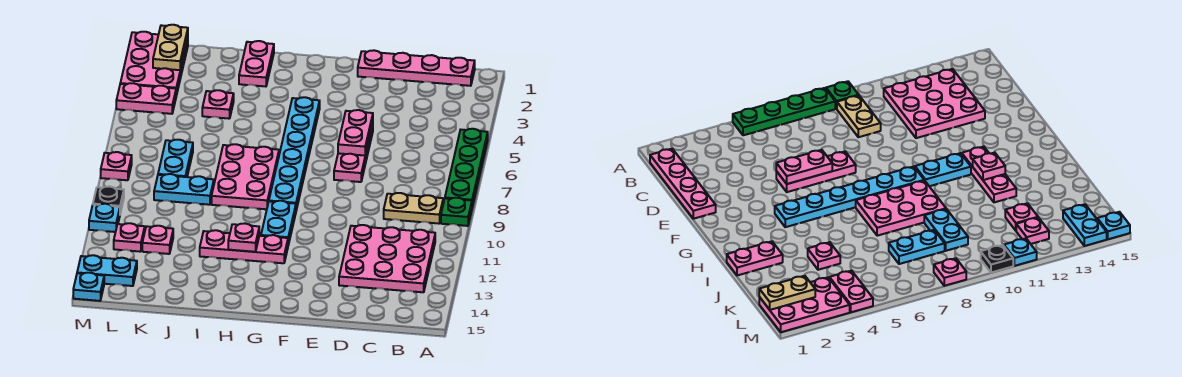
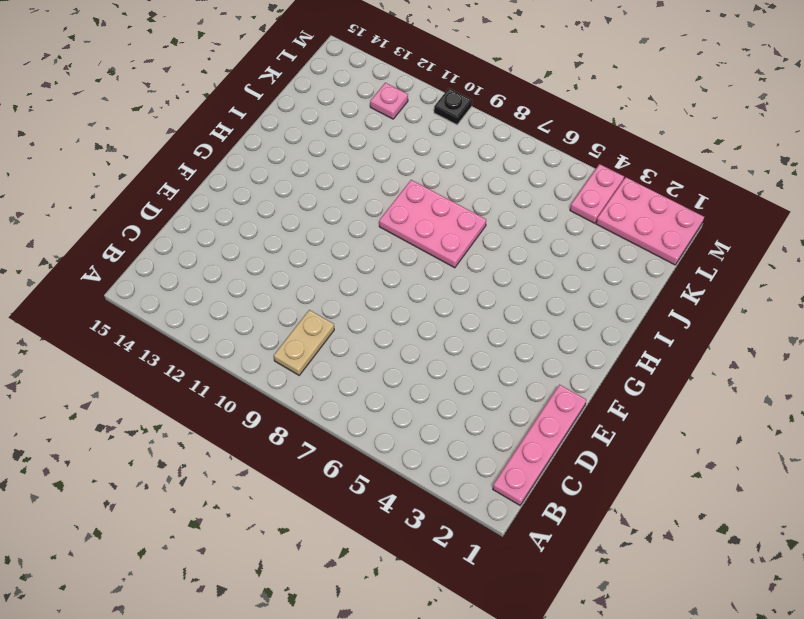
none -> green plate A5:A8 level 1
none -> green plate A9 level 1
none -> pink plate B11:D13 level 1

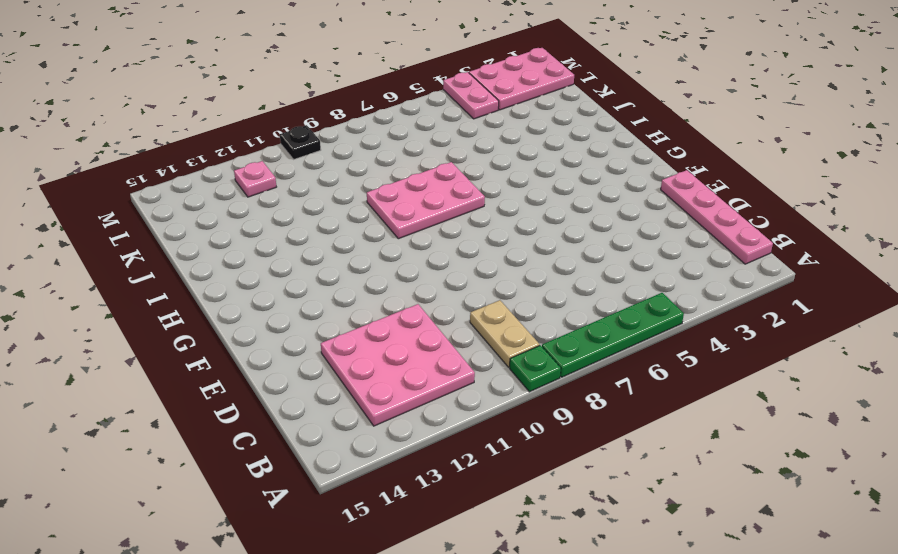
none -> pink plate E5:E7 level 1
none -> cyan plate G4:G9 level 1
none -> cyan plate G10:G11 level 1

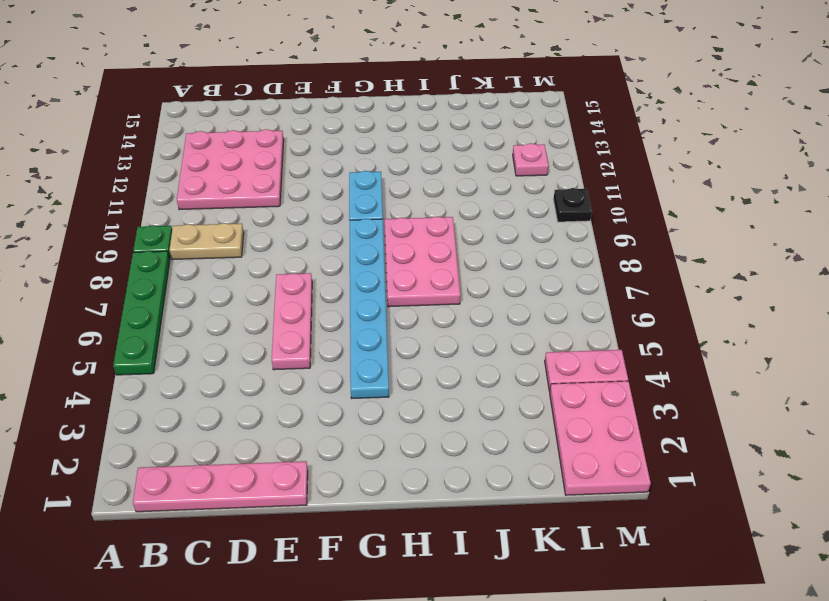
none -> pink plate G12:I12 level 1
none -> pink plate I1:I2 level 1
none -> pink plate J4 level 1

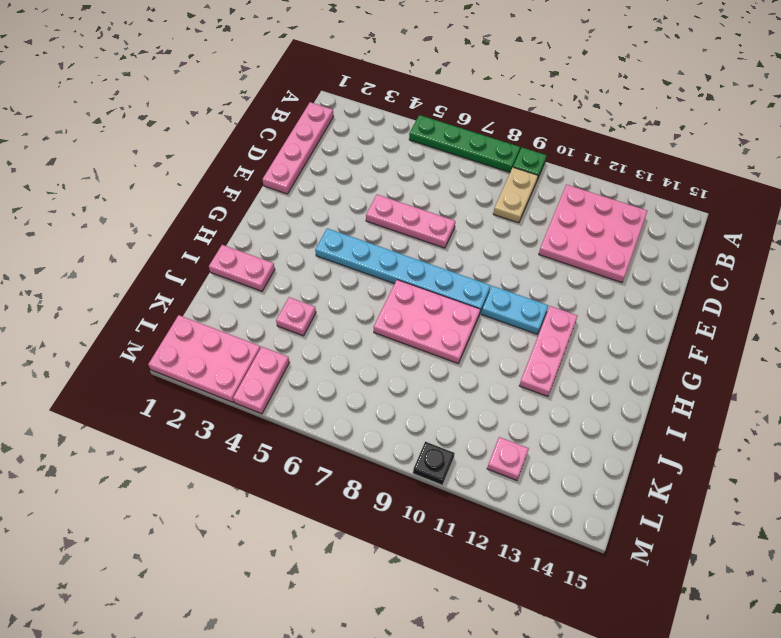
none -> cyan plate J9:K9 level 1
none -> cyan plate K7:K8 level 1
none -> pink plate K12 level 1

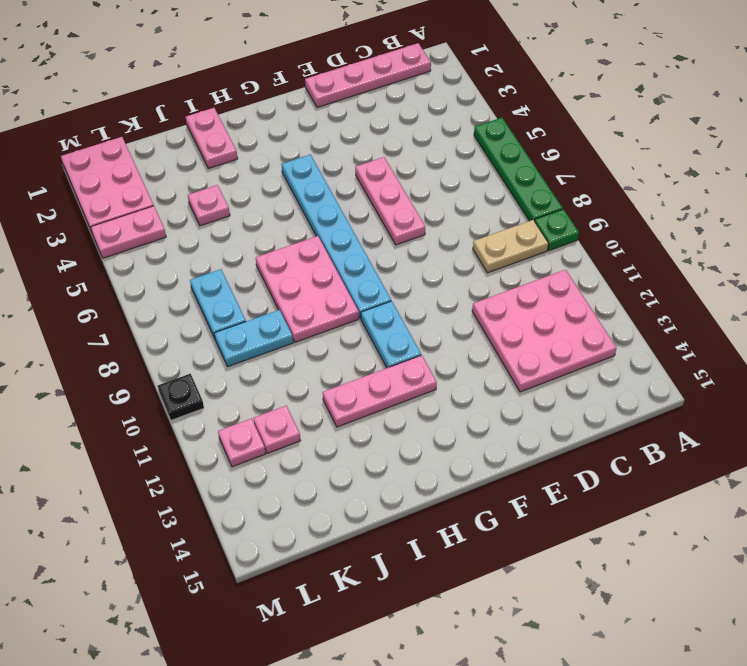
none -> cyan plate L14:M14 level 1
none -> pink plate M8 level 1
none -> cyan plate M11 level 1

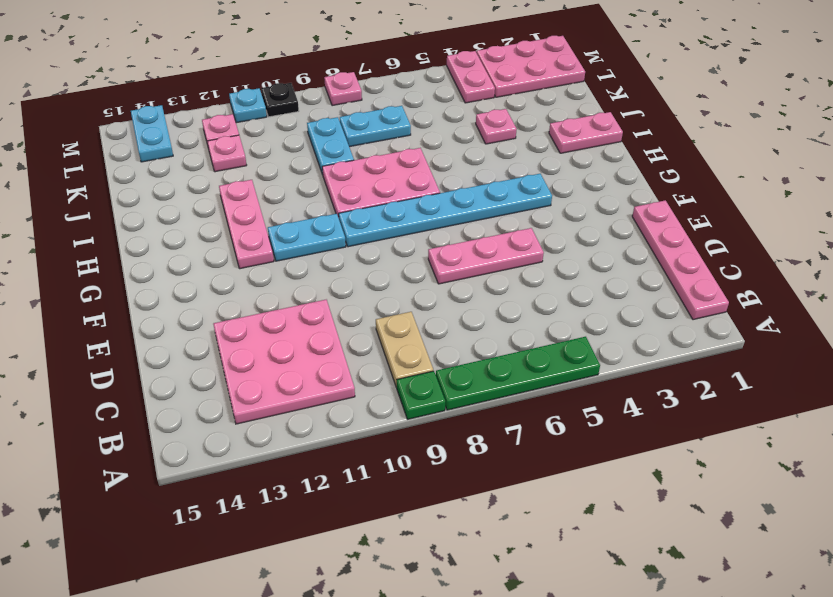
none -> cyan plate M15 level 1
none -> pink plate E5:E6 level 2
none -> pink plate H12 level 2

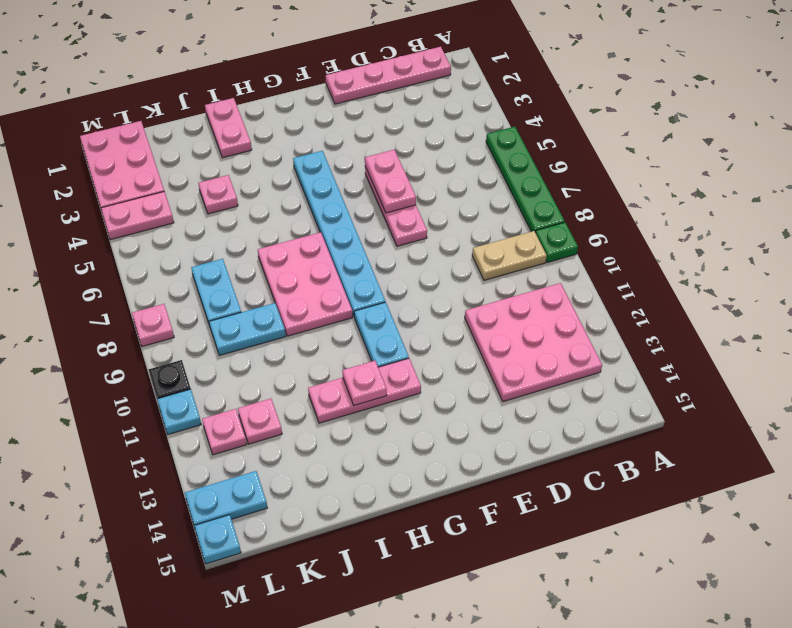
none -> tan plate L1:L2 level 2

